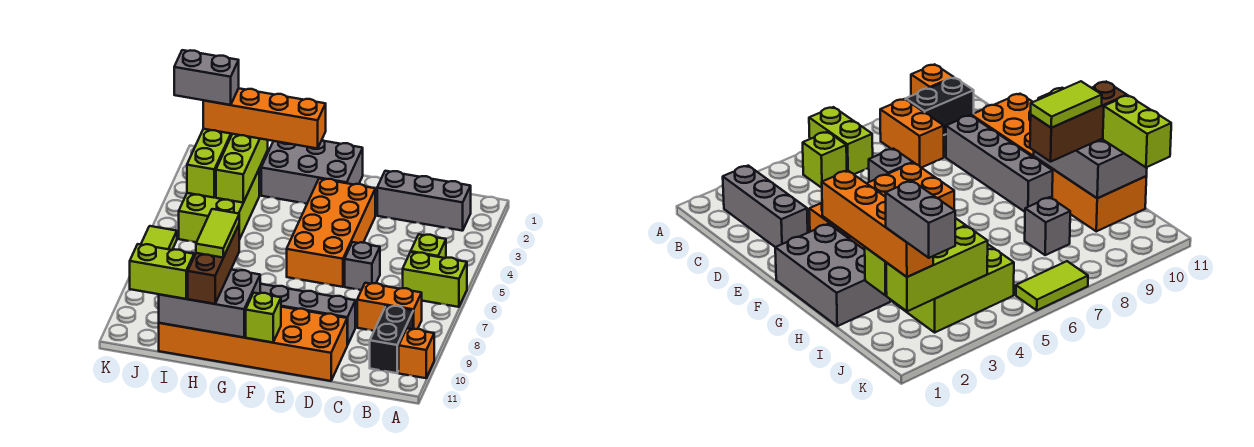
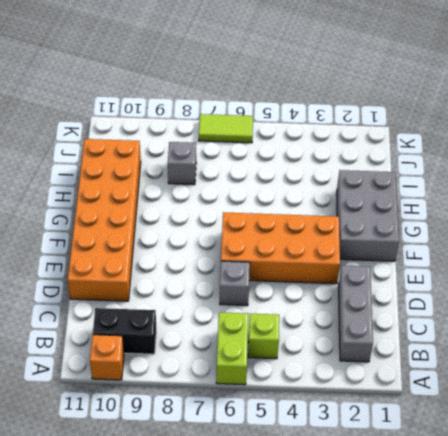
none -> orange brick B8:C8 level 1
none -> grey brick D9:G9 level 1
none -> lime brick I3:J5 level 1

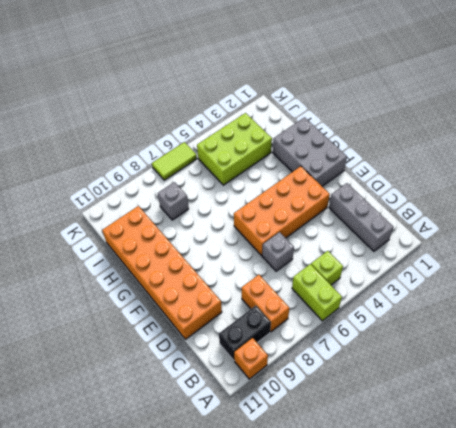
none -> grey brick D9:G9 level 1
none -> lime brick F11 level 2
none -> grey brick G10:I11 level 2

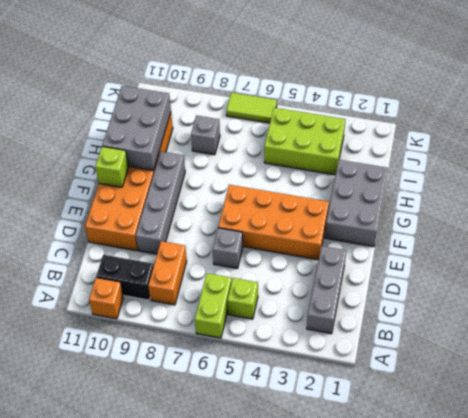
none -> lime brick I2:I4 level 2
none -> lime brick J2:J4 level 2
none -> orange brick G2:J2 level 3

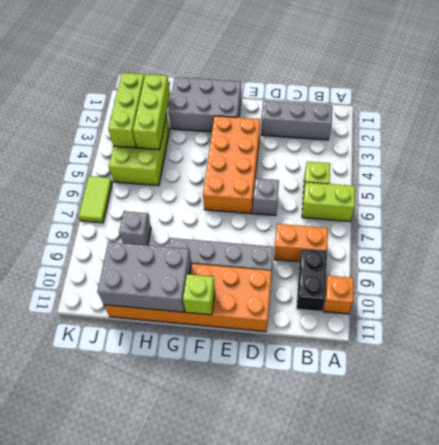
none -> orange brick G2:J2 level 3
none -> brown brick H9:H11 level 3
none -> lime brick I11:J11 level 3

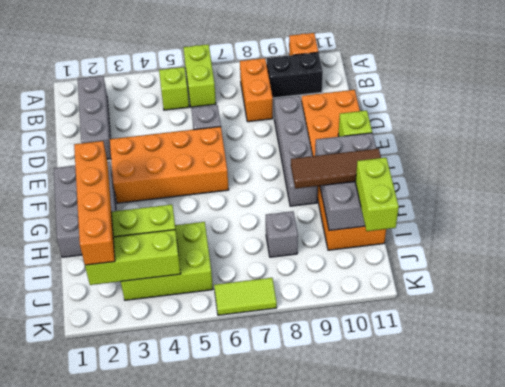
brown tile H9:H11 level 3 -> brown brick H9:H11 level 3
none -> lime tile H9:H10 level 4
none -> grey brick J2:K2 level 4

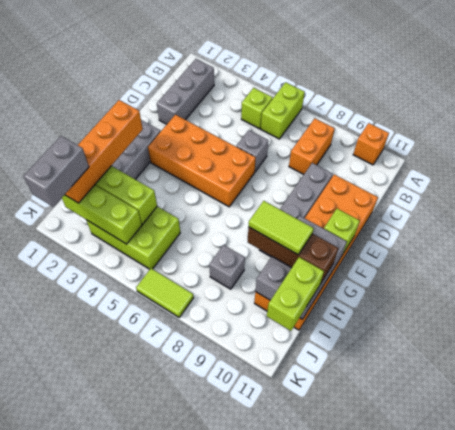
none -> black brick B9:B10 level 1

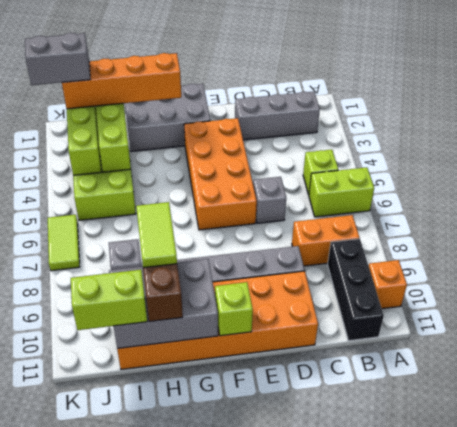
black brick B9:B11 level 1 -> black brick B9:B10 level 1

